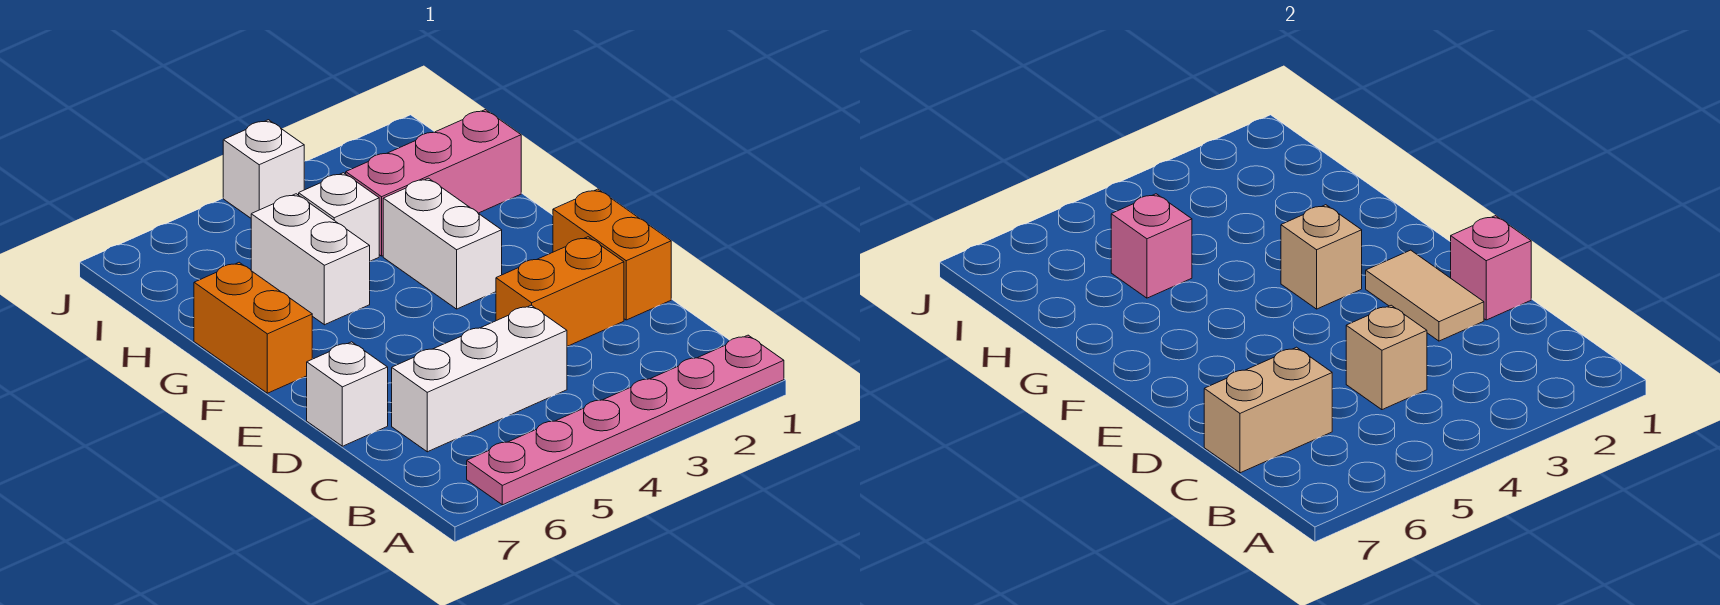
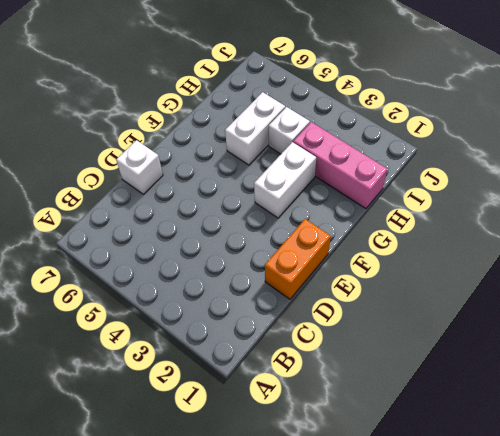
none -> pink plate A1:A6 level 1
none -> white brick C4:C6 level 1
none -> orange brick D2:D3 level 1

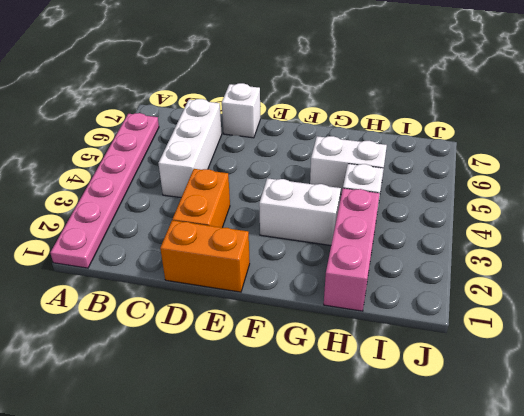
none -> orange brick F7:G7 level 1
none -> white brick J4 level 1
none -> tan brick C4 level 2

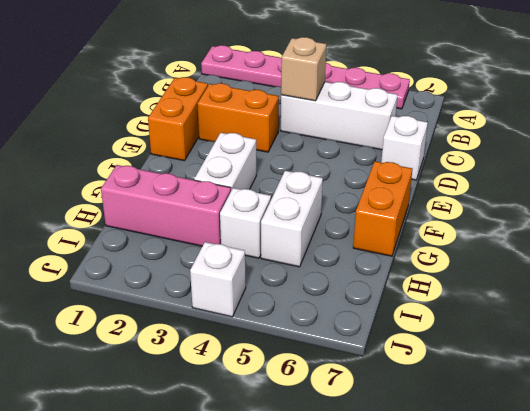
none -> tan brick C6:C7 level 2
none -> pink brick D1 level 2
none -> tan tile D2:E2 level 2

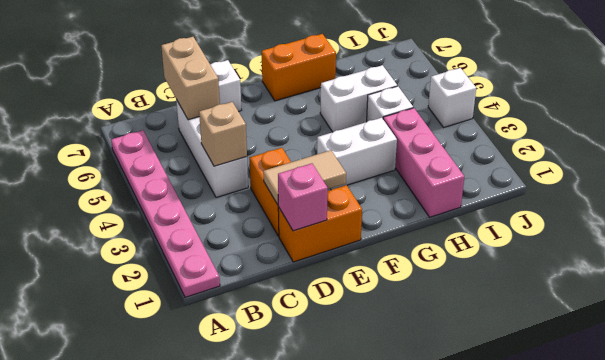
none -> tan brick F3 level 2
none -> pink brick H5 level 2

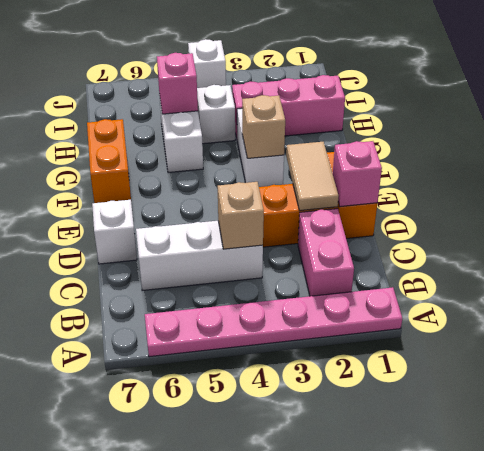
pink brick B2:C2 level 1 -> none
none -> tan brick C6:C7 level 2

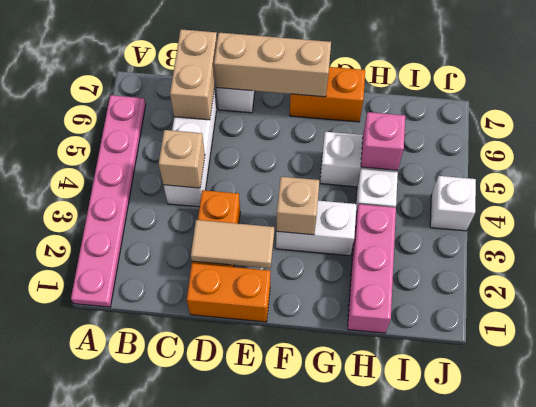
tan brick D7:F7 level 2 -> none
none -> pink brick D1 level 2

